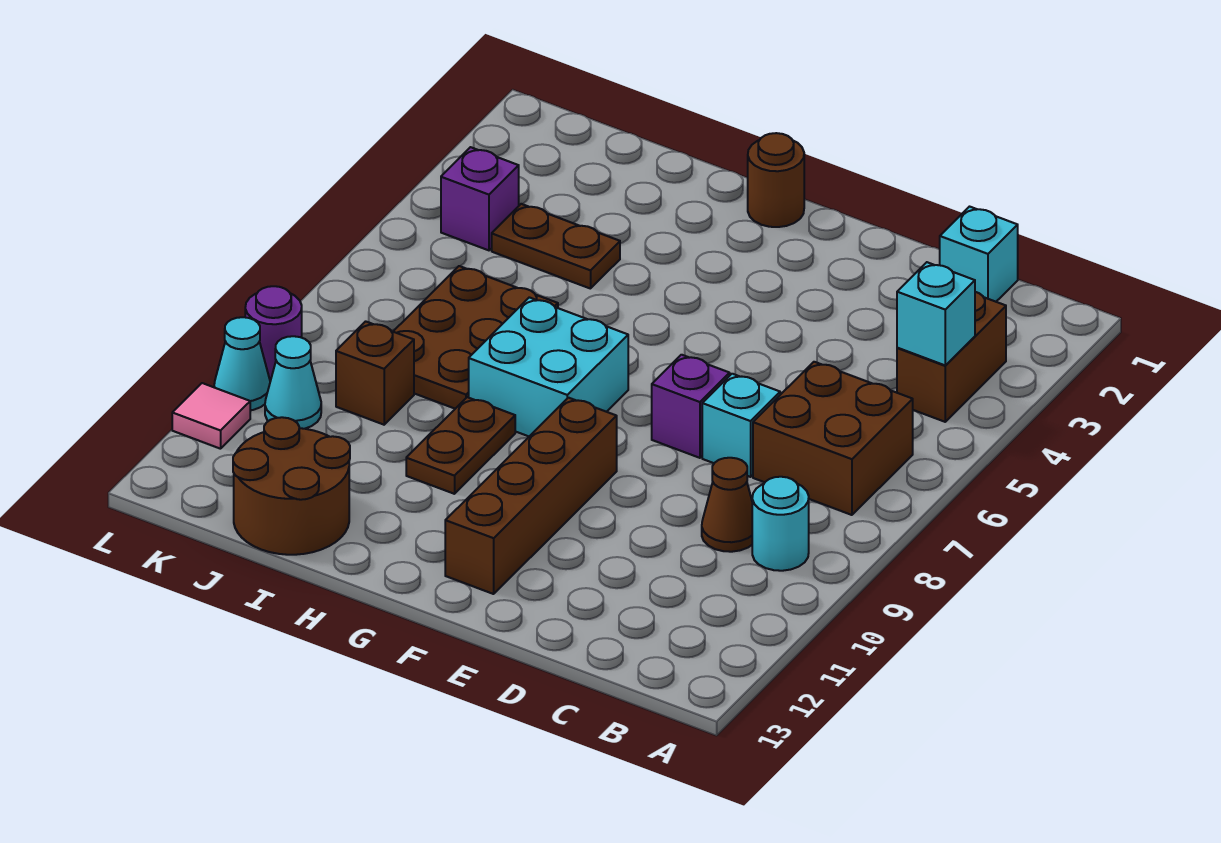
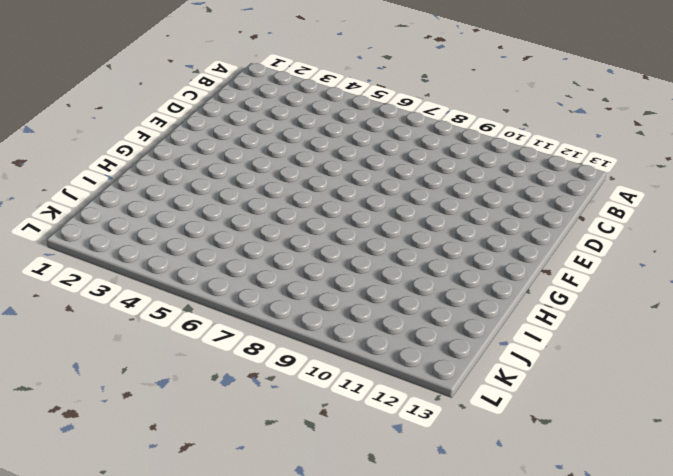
none -> brown brick B3:B4 level 1
none -> brown brick B6:C7 level 1
none -> cyan round brick B9 level 1

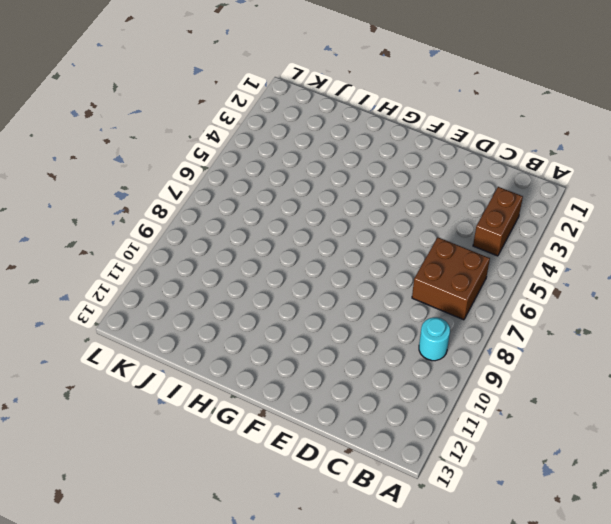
none -> cyan brick C1 level 1
none -> brown cone C9 level 1
none -> cyan brick D7 level 1

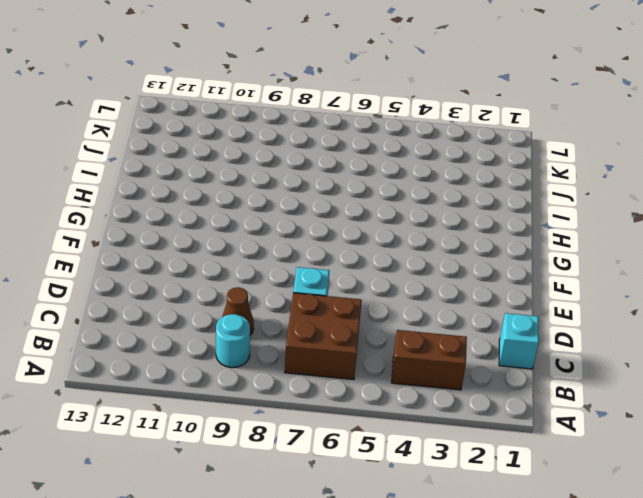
none -> purple brick E7 level 1
none -> brown brick F9:F12 level 1
none -> brown round brick G1 level 1

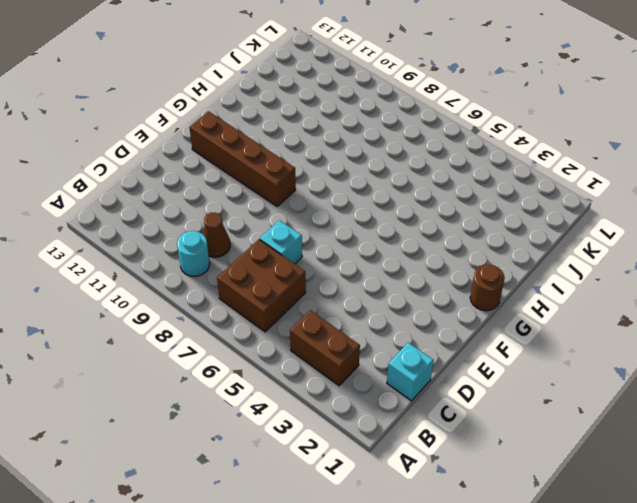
none -> purple brick E7 level 1
none -> cyan brick G7:H8 level 1
none -> brown plate H9:H10 level 1

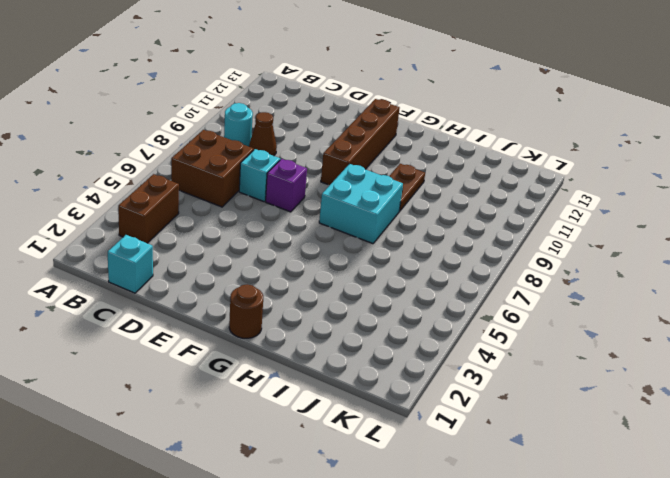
none -> brown plate I4:J4 level 1
none -> brown plate I6:J8 level 1
none -> brown round brick I12:J13 level 1

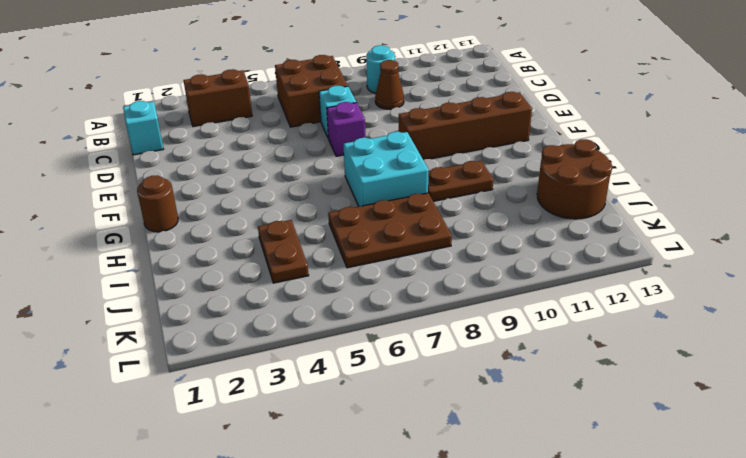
none -> brown brick J9 level 1
none -> purple brick K4 level 1
none -> cyan cone K10 level 1

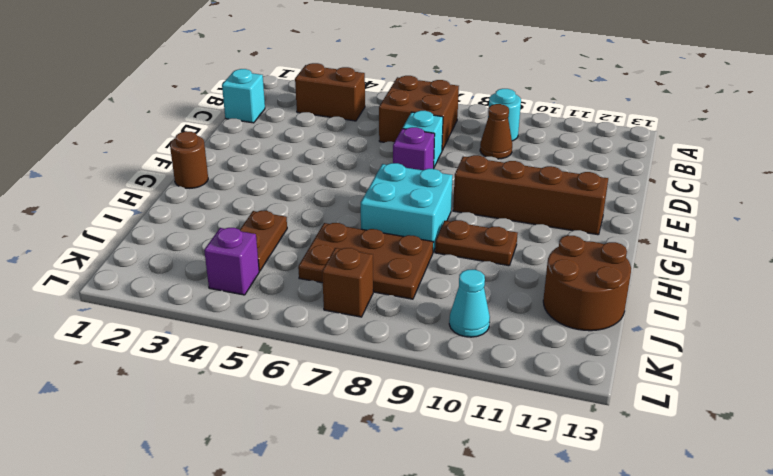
brown brick K7 level 1 -> brown brick J9 level 1
none -> purple round brick L9 level 1
none -> cyan cone L10 level 1
none -> pink tile L11 level 1

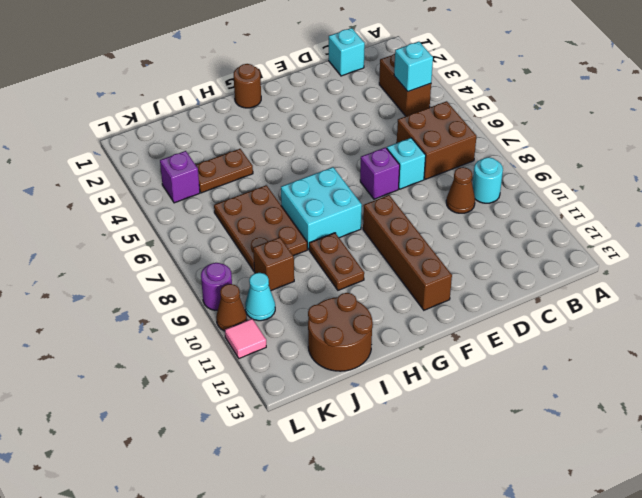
brown cone L10 level 1 -> cyan cone L10 level 1

